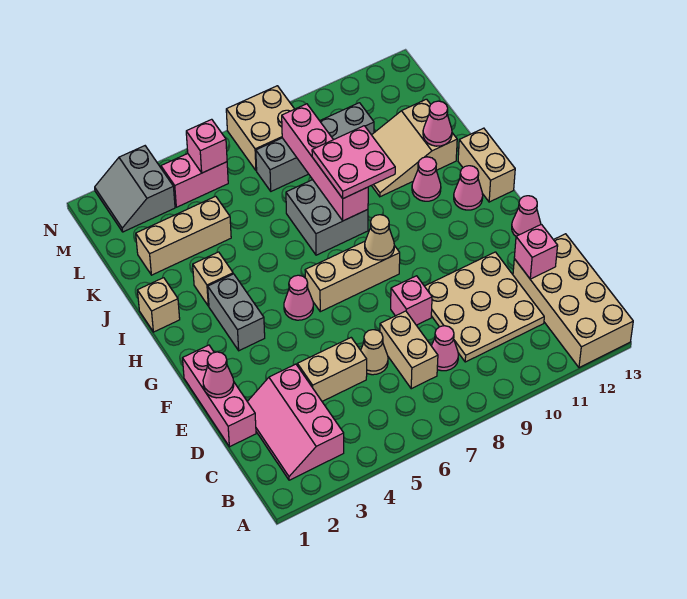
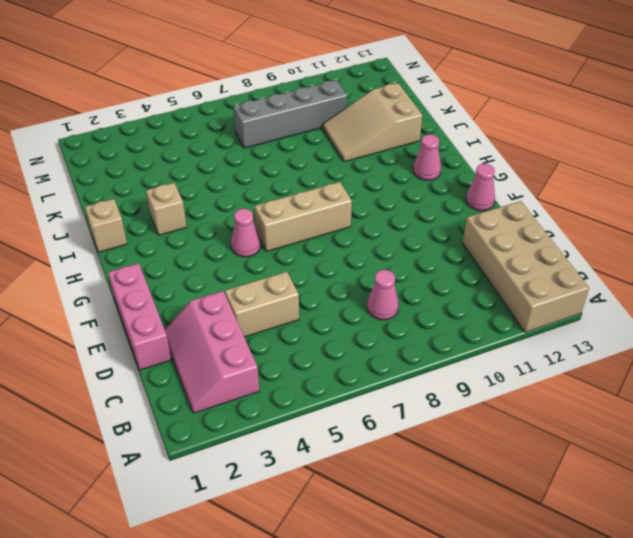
none -> tan brick C7:D7 level 1
none -> tan plate C9:E11 level 1
none -> tan cone D6 level 1
none -> pink brick E8 level 1

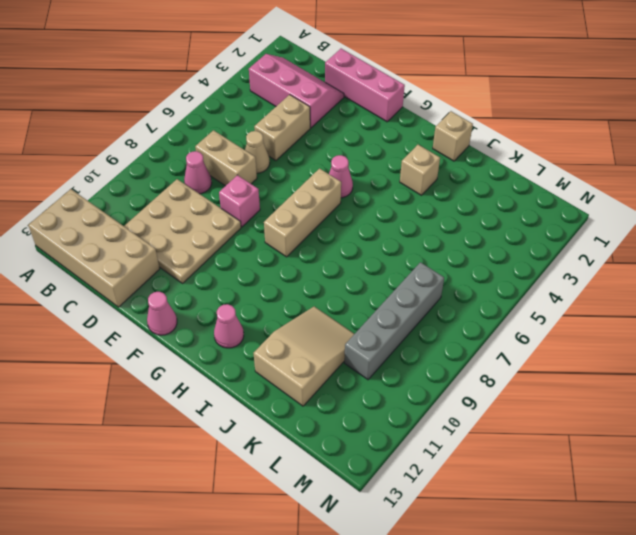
none -> grey brick G3:H3 level 1
none -> tan brick H13:I13 level 1
none -> grey brick I7:J8 level 1
none -> pink cone I11 level 1

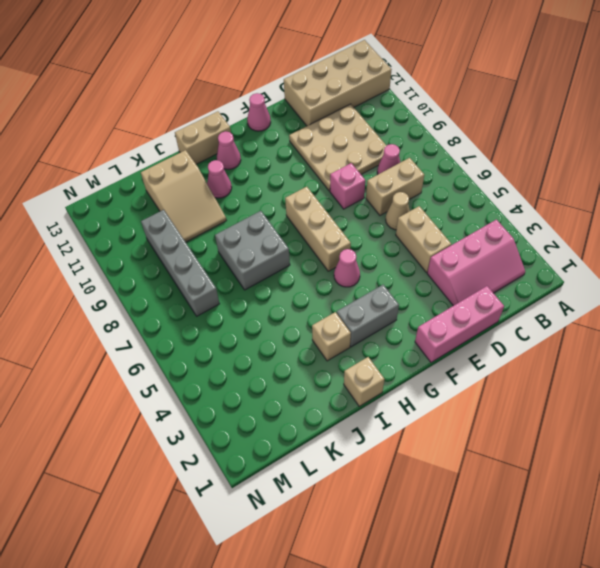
none -> tan brick K2:K4 level 1
none -> grey slope M2:N3 level 1 top 3
none -> pink brick M4:M5 level 1
none -> tan brick M7:N8 level 1

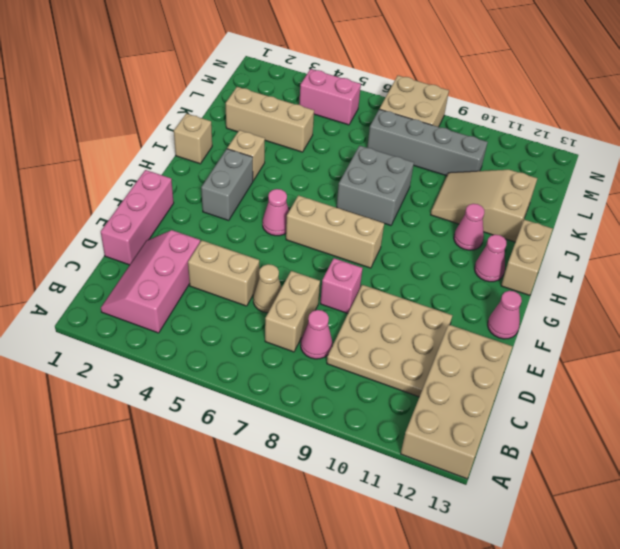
none -> grey slope M2:N3 level 1 top 3
none -> pink brick D12 level 2
none -> pink cone E1 level 2
none -> tan cone G8 level 2

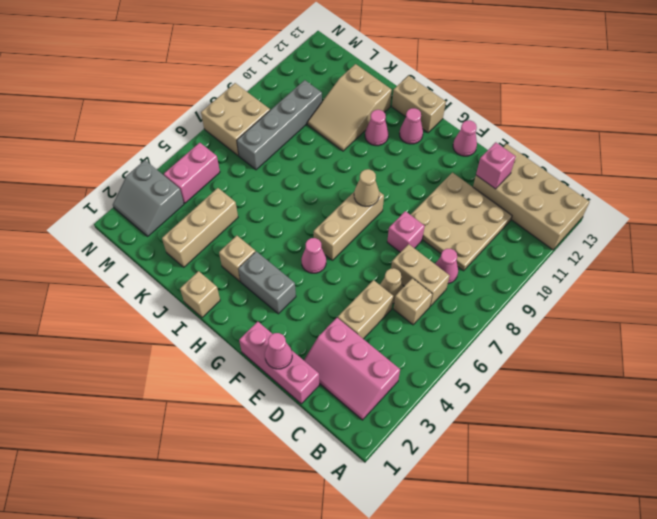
tan brick C6 level 1 -> none
none -> grey brick I7:J8 level 1
none -> pink brick I8:L8 level 2
none -> pink cone J12 level 2
none -> pink brick M5 level 2

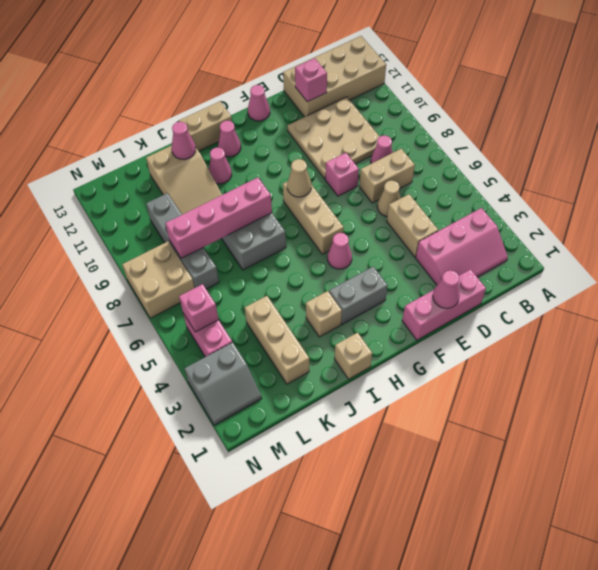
none -> pink plate I8:J9 level 3

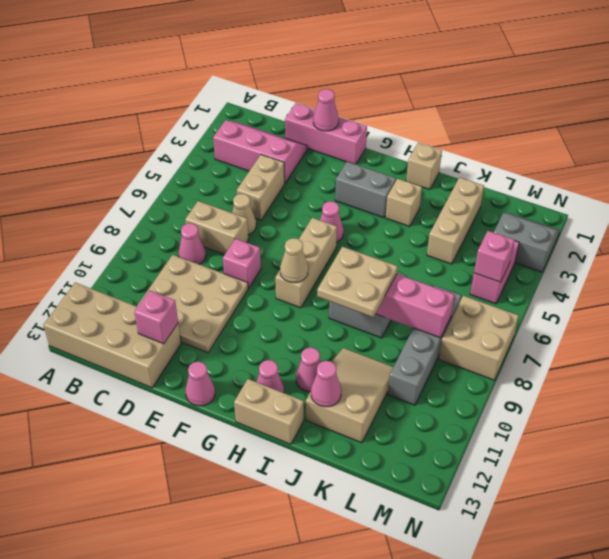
tan plate I8:J9 level 3 -> pink plate I8:J9 level 3

